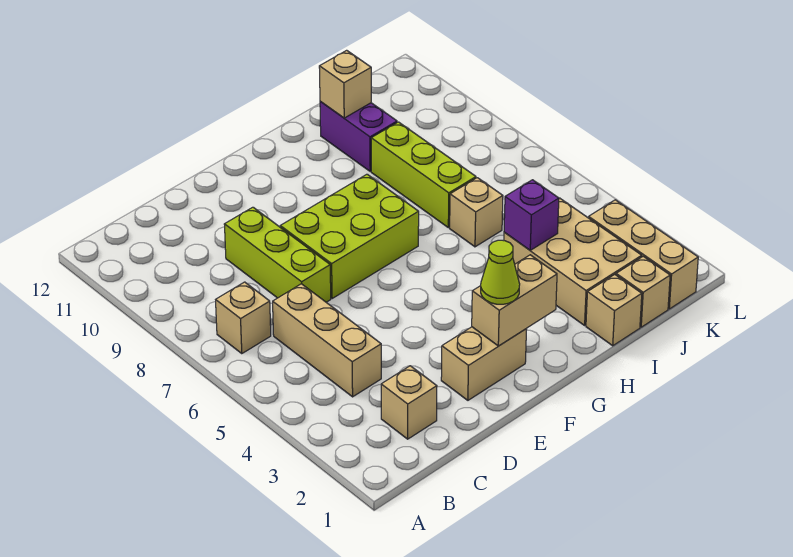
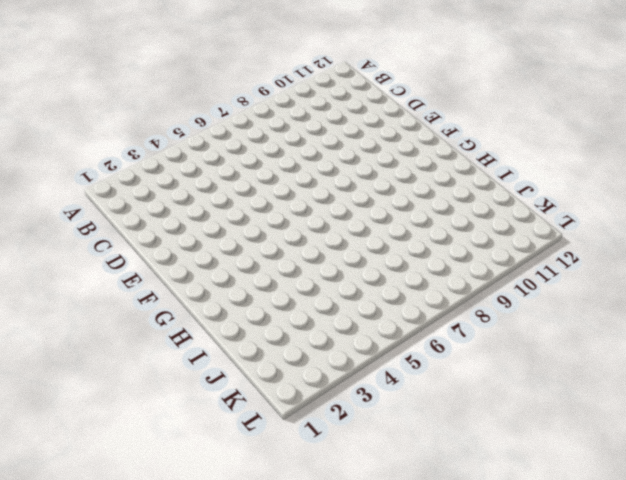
none -> tan brick B7 level 1
none -> tan brick C2 level 1
none -> tan brick C4:C6 level 1

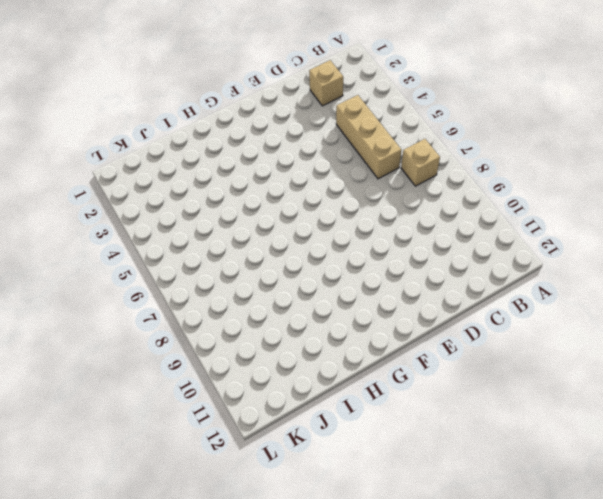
none -> lime brick D7:D9 level 1
none -> tan brick E2:F2 level 1
none -> lime brick E7:G8 level 1

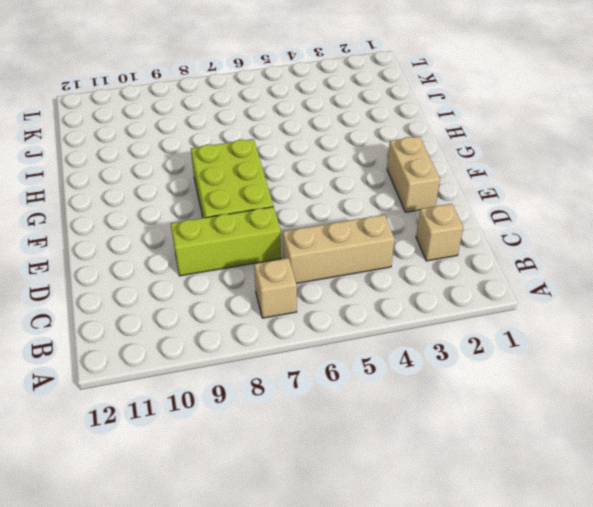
none -> tan brick I1 level 1
none -> tan brick I2:J4 level 1
none -> tan brick I6 level 1

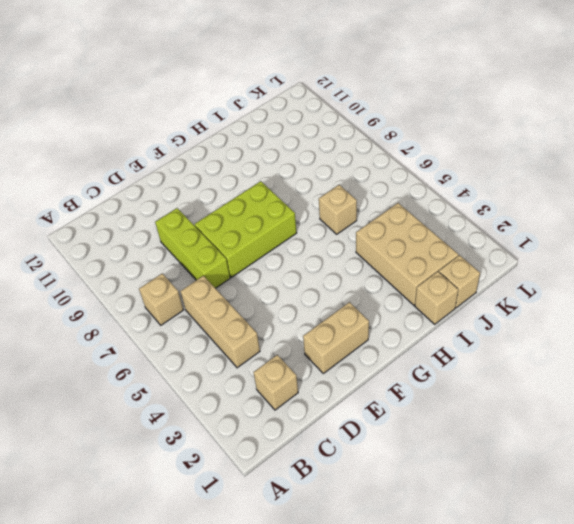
none -> lime brick I7:I9 level 1
none -> purple brick I10:I11 level 1
none -> tan brick K1:K3 level 1

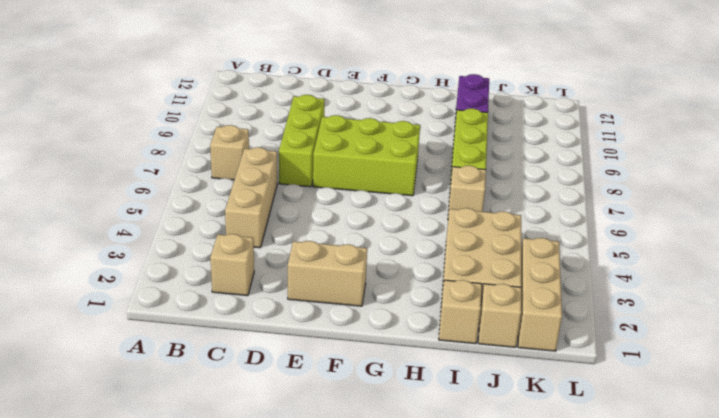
none -> tan brick F2:G2 level 2
none -> purple brick I4 level 2
none -> tan brick I11 level 2

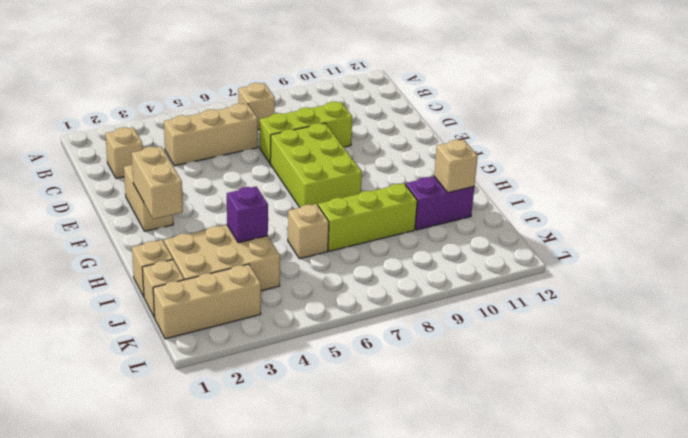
none -> lime cone F2 level 3

